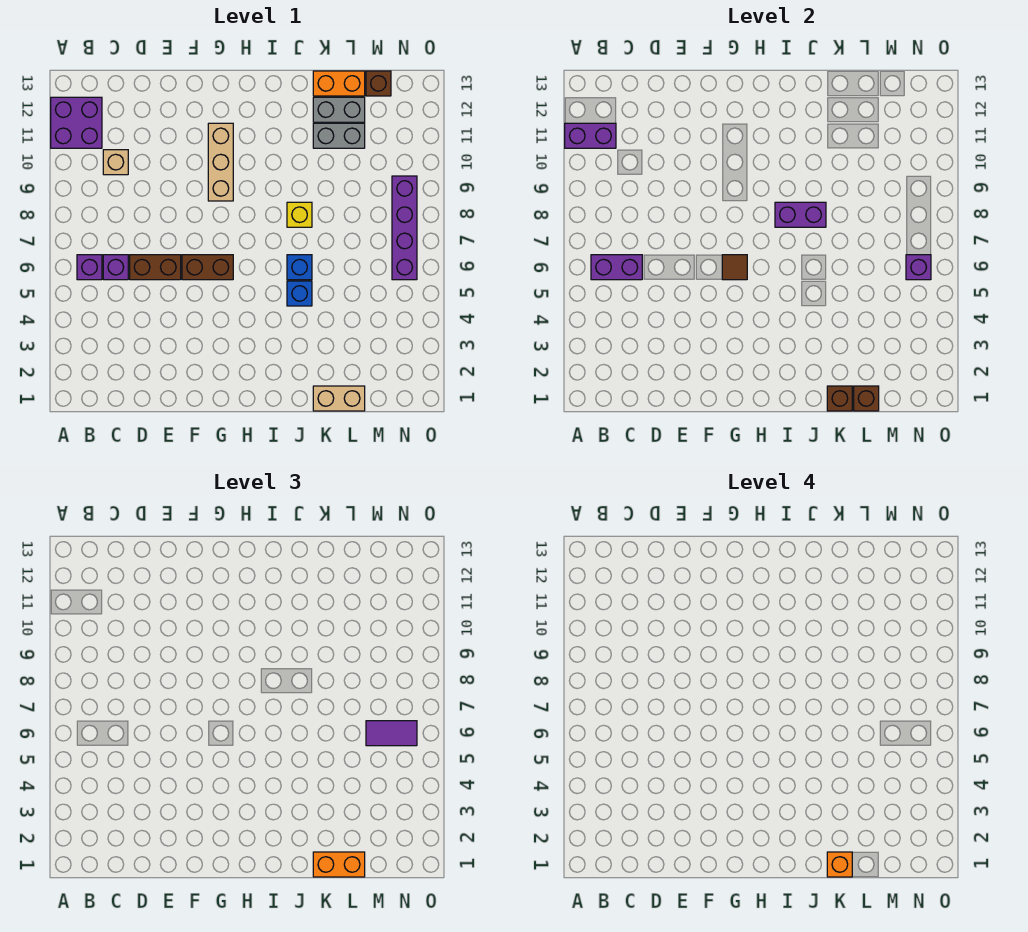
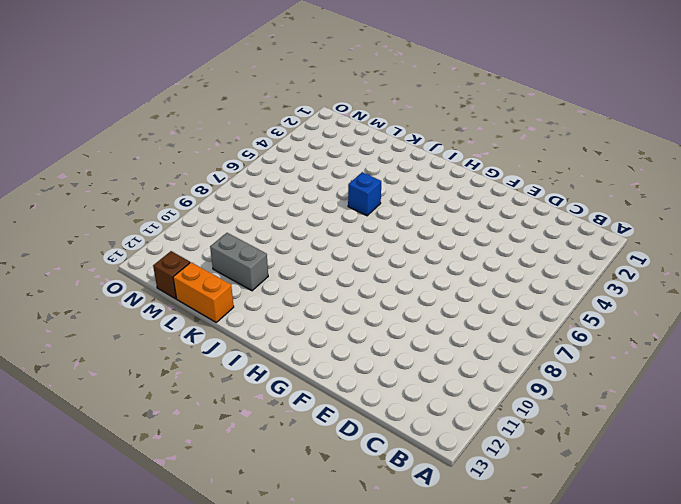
none -> purple brick A11:B12 level 1
none -> purple brick B6 level 1
none -> purple brick C6 level 1

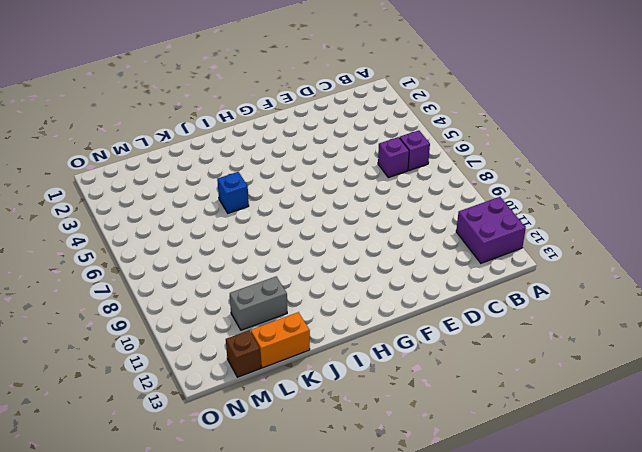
none -> tan brick C10 level 1
none -> brown brick D6:E6 level 1
none -> brown brick F6:G6 level 1

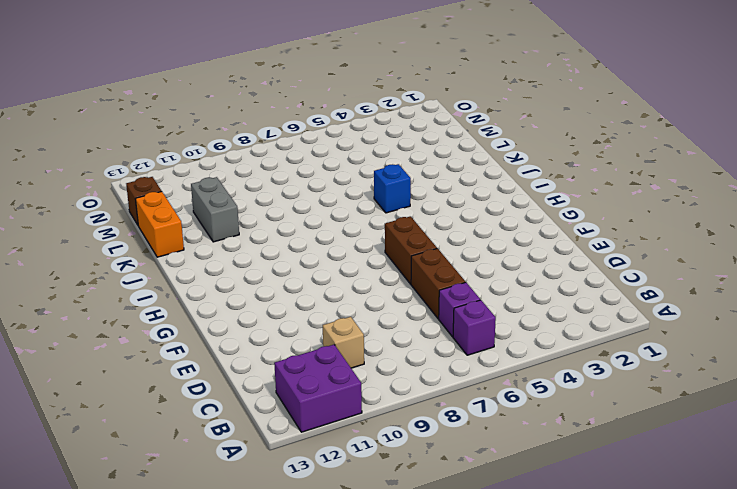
none -> tan brick G9:G11 level 1
none -> blue brick J6 level 1
none -> yellow brick J8 level 1

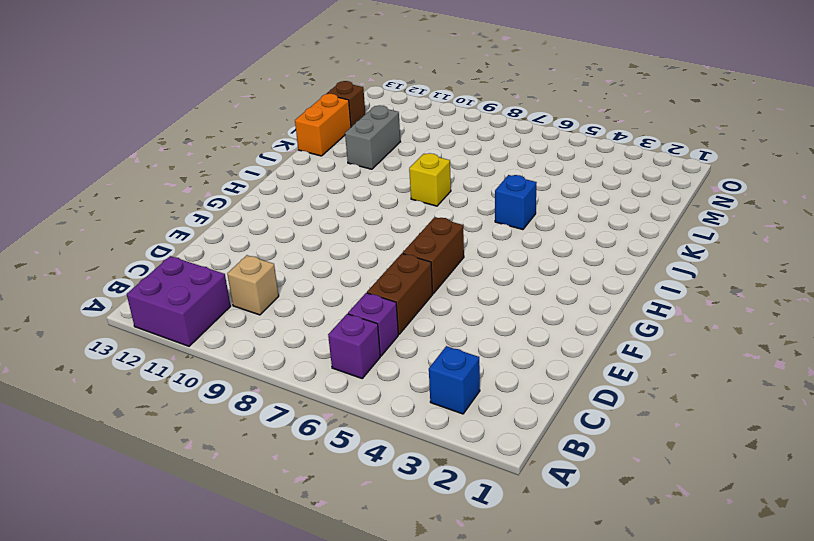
blue brick B3 level 1 -> blue brick J6 level 1
none -> tan brick G9:G11 level 1
none -> tan brick K1:L1 level 1
none -> grey brick K12:L12 level 1

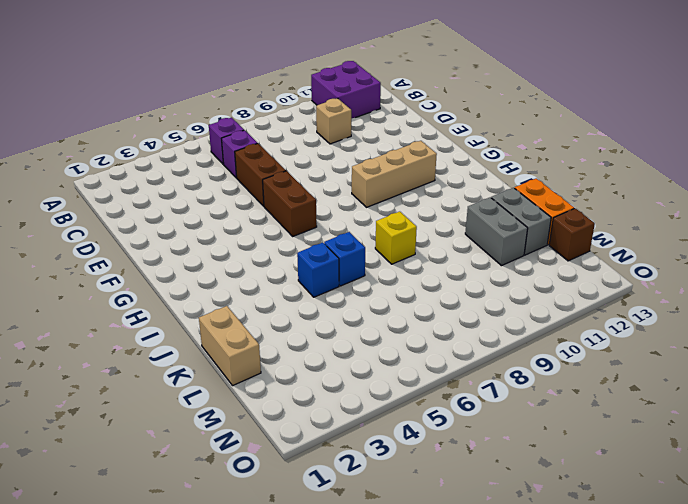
none -> purple brick N6:N9 level 1
none -> purple brick A11:B11 level 2
none -> purple brick B6:C6 level 2

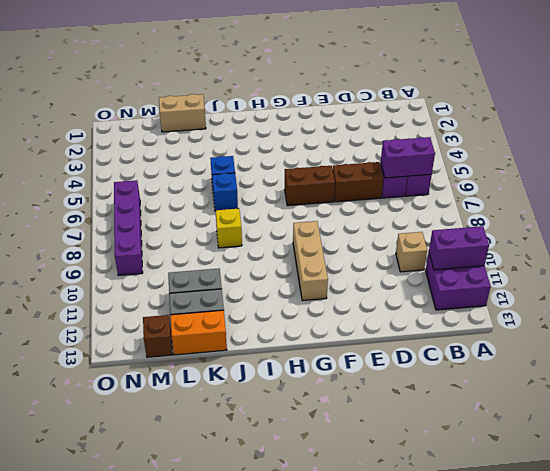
none -> brown tile G6 level 2
none -> purple brick I8:J8 level 2
none -> brown brick K1 level 2

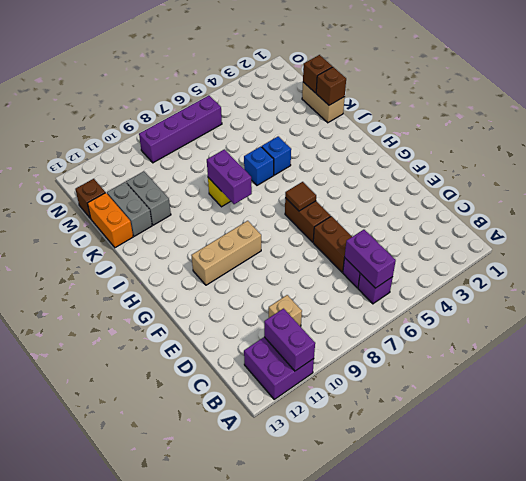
none -> purple brick N6 level 2
none -> orange brick K1:L1 level 3
none -> purple tile M6:N6 level 3

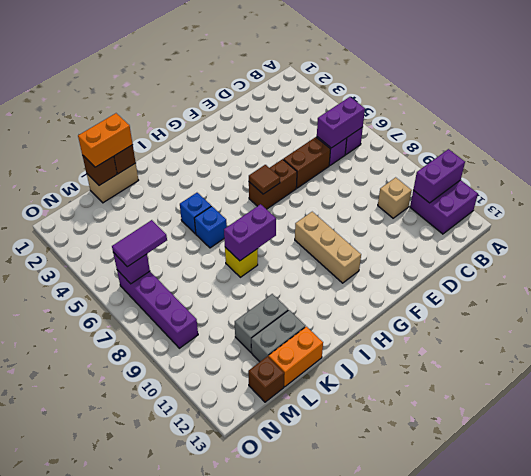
none -> orange brick K1 level 4

